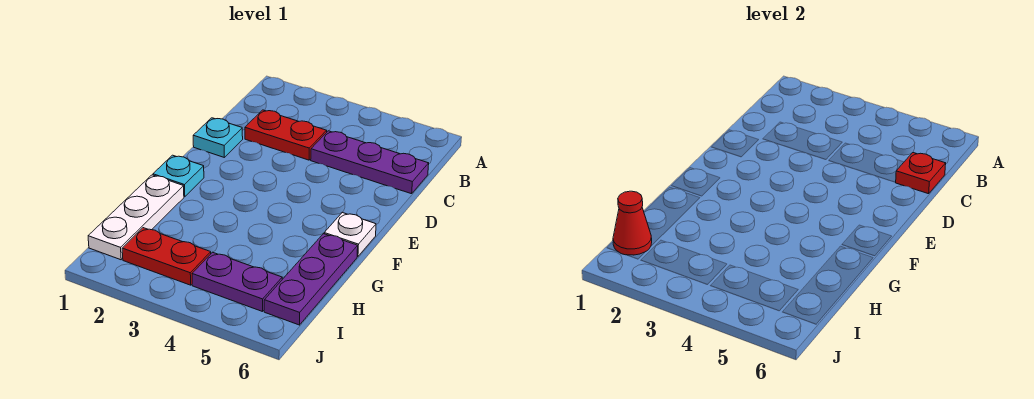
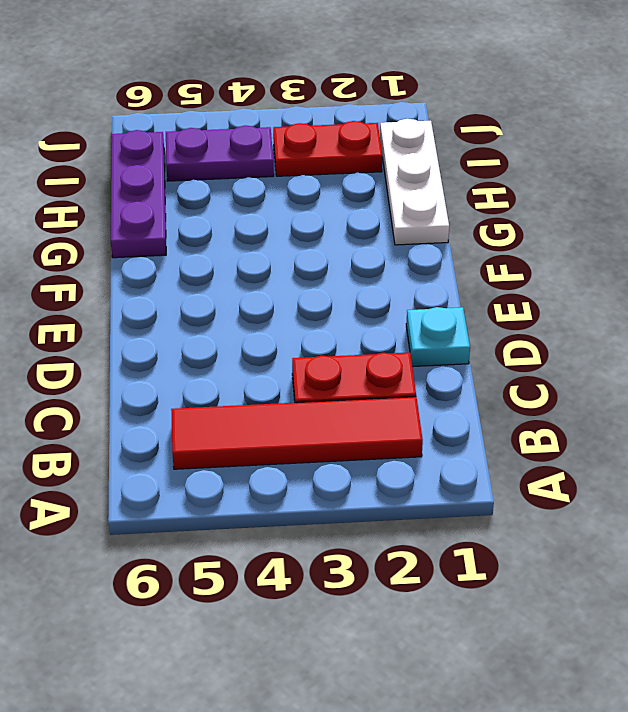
red tile B2:B5 level 1 -> none
none -> purple plate C4:C6 level 1
none -> cyan plate F1 level 1

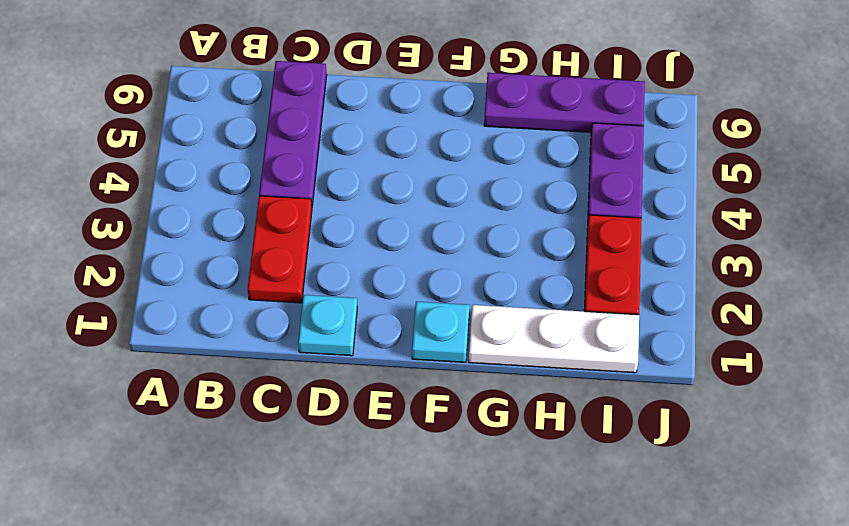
none -> white plate F6 level 1
none -> red plate C6 level 2

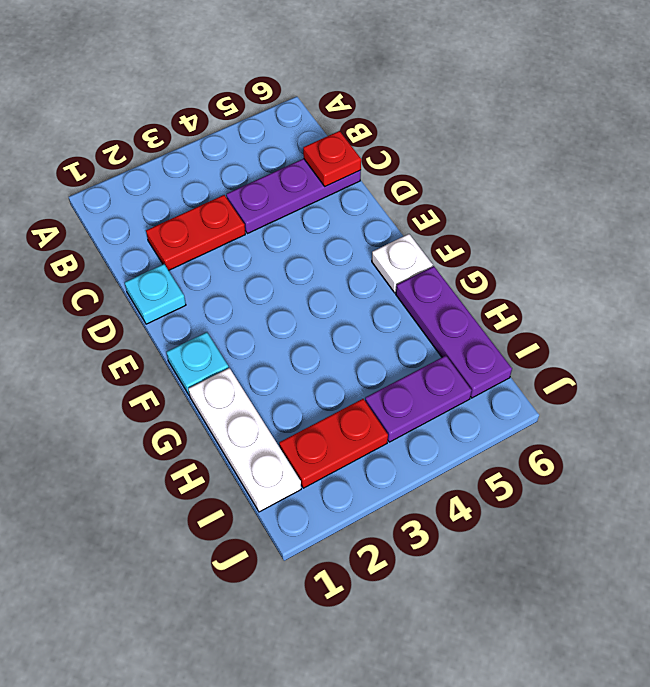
none -> red cone I1 level 2

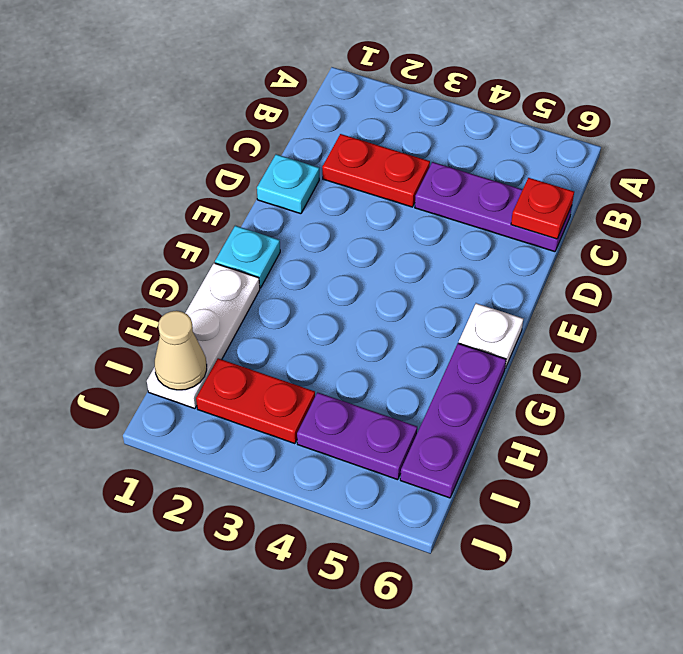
tan cone I1 level 2 -> red cone I1 level 2

